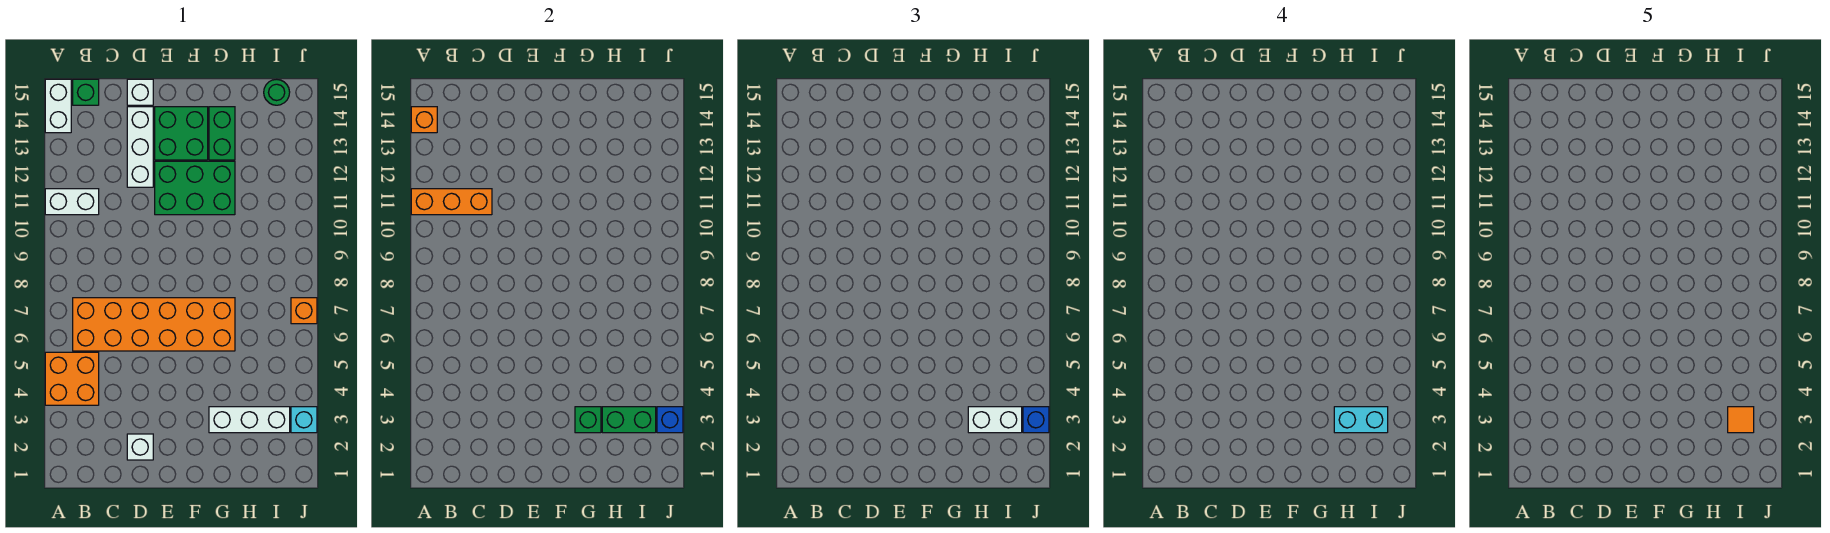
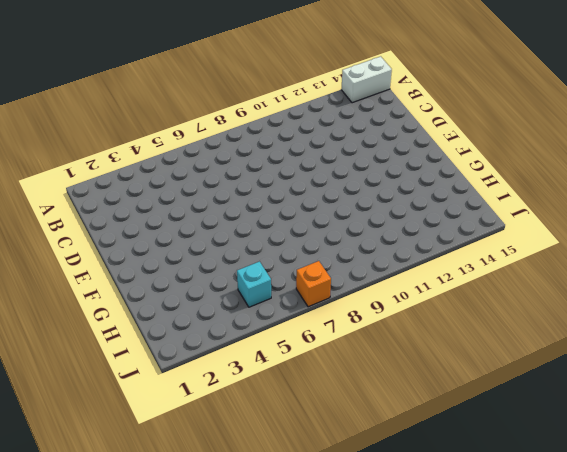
cyan brick I5 level 1 -> cyan brick J3 level 1
none -> orange brick A4:B5 level 1
none -> white brick A11:B11 level 1
none -> orange brick B6:G7 level 1

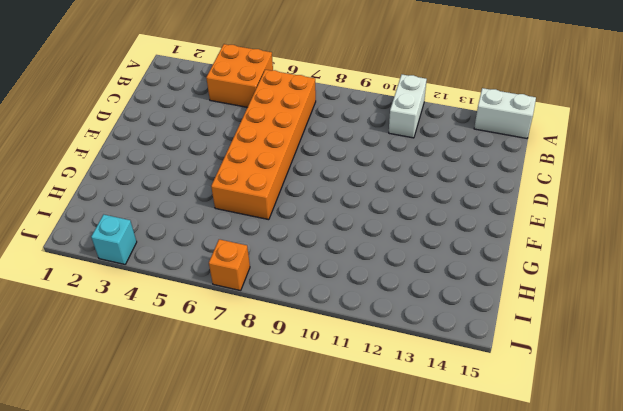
none -> green brick B15 level 1
none -> white brick D2 level 1
none -> white brick D12:D14 level 1

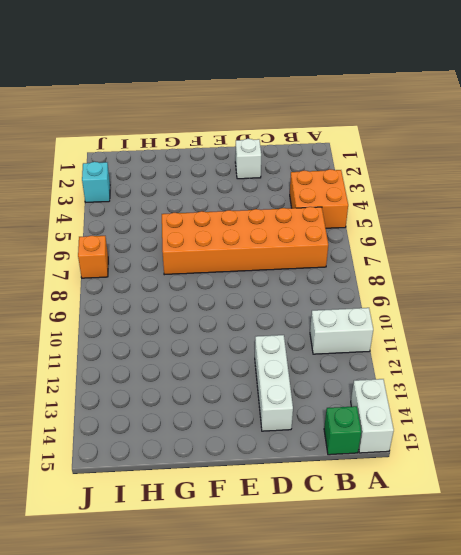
none -> white brick D15 level 1
none -> green brick E11:G12 level 1
none -> green brick E13:F14 level 1

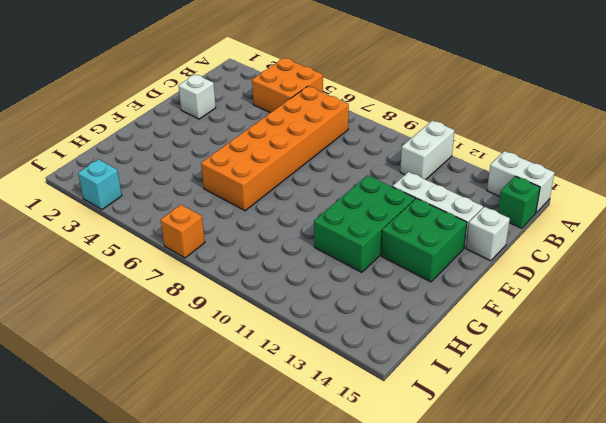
none -> white brick G3:I3 level 1
none -> green brick G13:G14 level 1
none -> green round brick I15 level 1

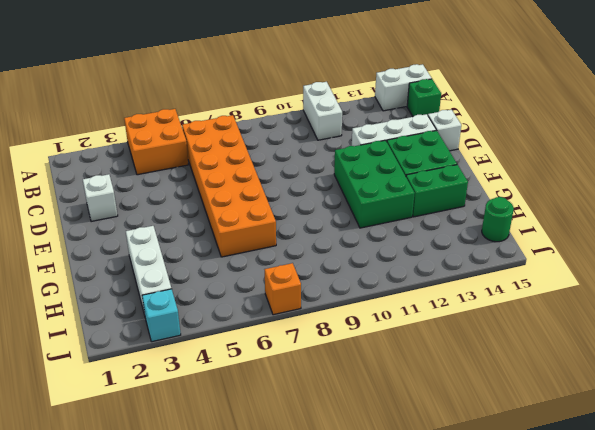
none -> orange brick A11:C11 level 2
none -> orange brick A14 level 2
none -> green brick G3 level 2

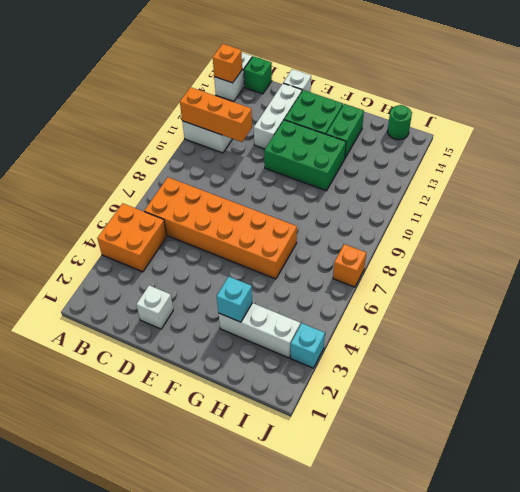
cyan brick G3 level 2 -> green brick G3 level 2
none -> green brick H3:I3 level 2
none -> blue brick J3 level 2
none -> white brick H3:I3 level 3

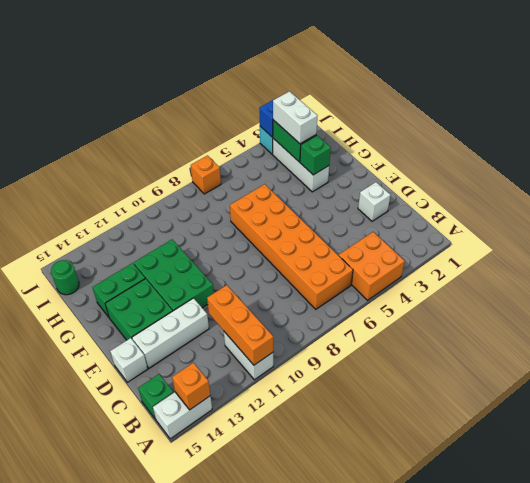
none -> blue brick J3 level 3
none -> cyan brick H3:I3 level 4
none -> orange tile I3 level 5

